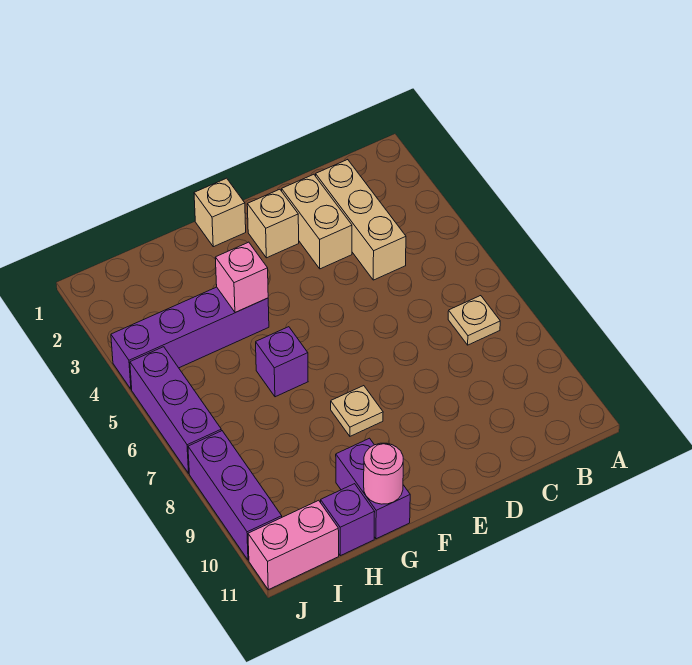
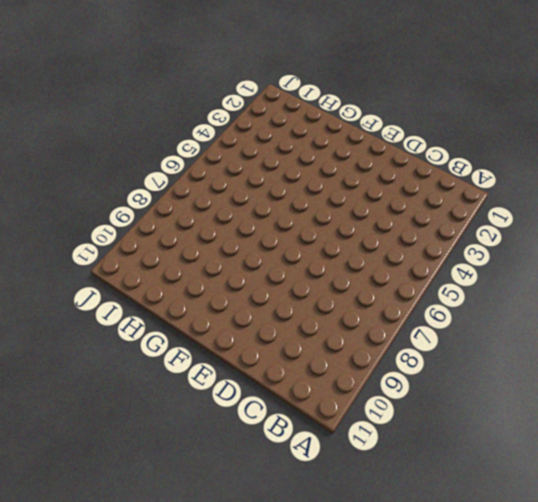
none -> tan plate B7 level 1
none -> tan brick C2:C4 level 1
none -> tan brick D2:D3 level 1

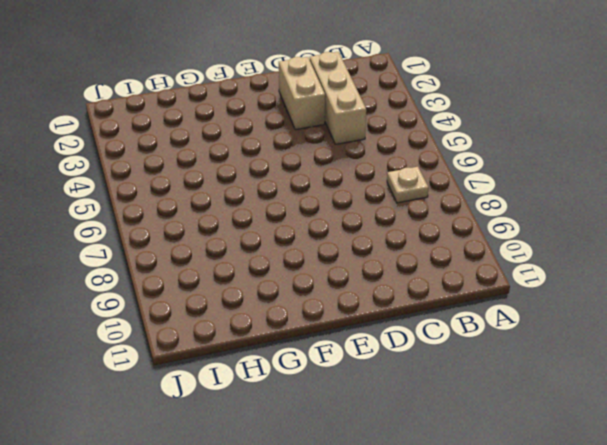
none -> tan brick E2 level 1
none -> tan brick F1 level 1
none -> tan plate F8 level 1

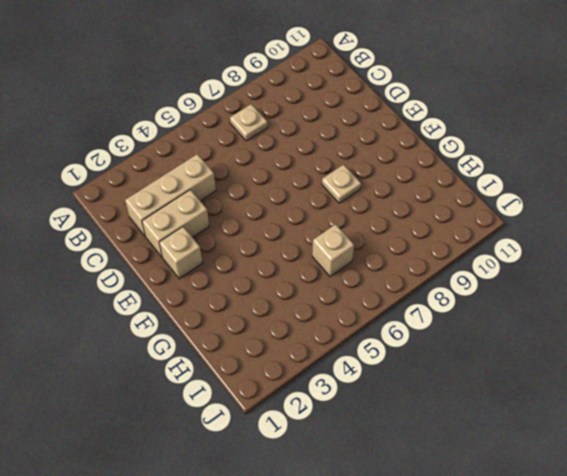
tan brick H6 level 1 -> tan brick F1 level 1
none -> purple brick G4:J4 level 1
none -> purple brick G6 level 1
none -> purple brick G10:G11 level 1

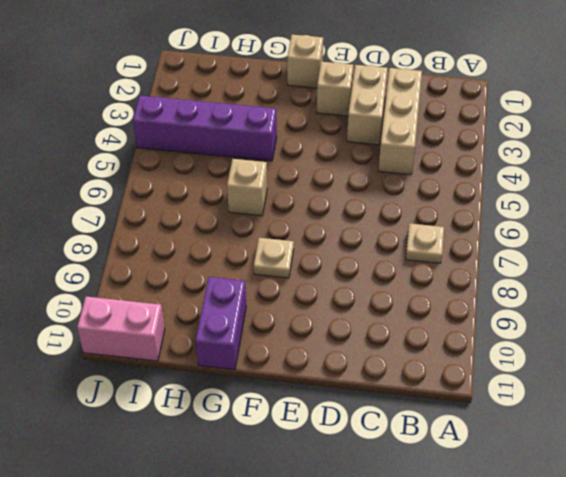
tan brick G6 level 1 -> purple brick G6 level 1
none -> purple brick H11 level 1
none -> purple brick J5:J7 level 1
none -> purple brick J8:J10 level 1

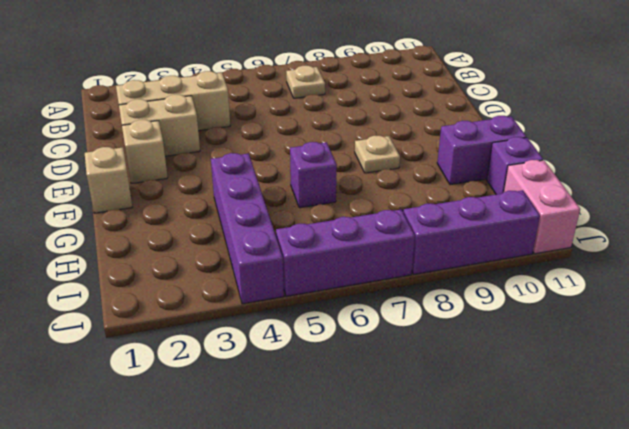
none -> pink brick G4 level 2
none -> pink round brick G11 level 2

